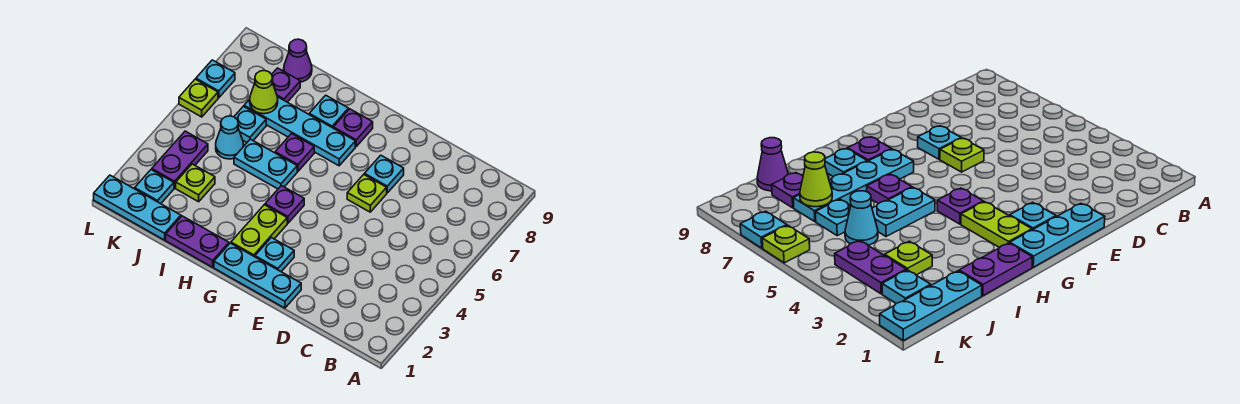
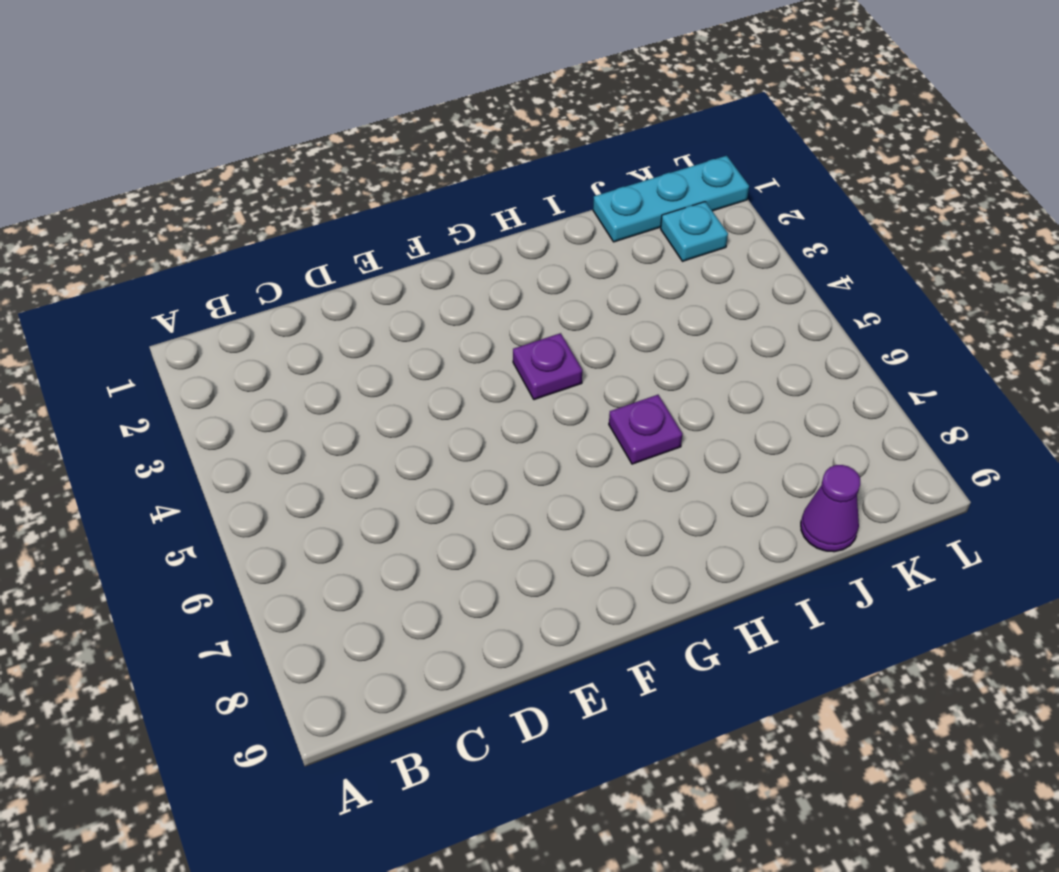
none -> cyan plate E1:G1 level 1
none -> lime plate E6 level 1
none -> cyan plate E7 level 1

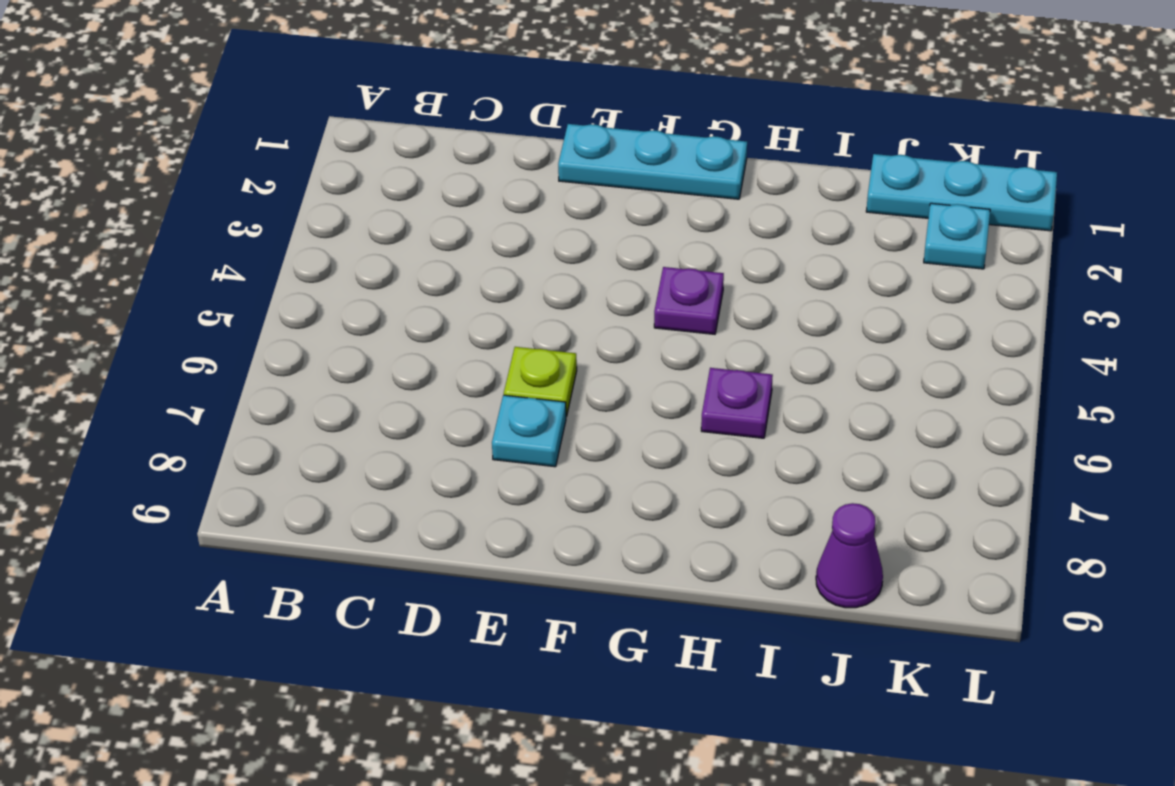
none -> cyan plate F2 level 1
none -> lime plate G2:G3 level 1
none -> cyan plate G7:J7 level 1

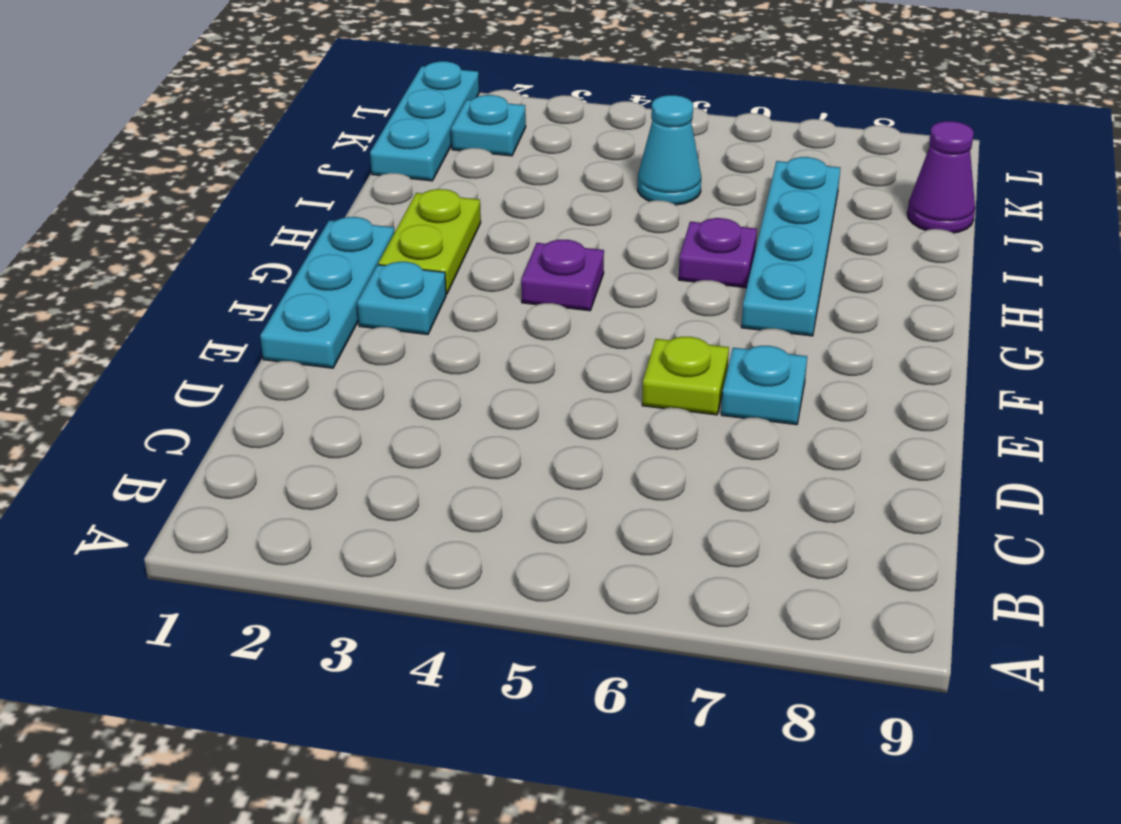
lime plate G2:H2 level 1 -> lime plate G2:G3 level 1
none -> purple plate G8 level 1
none -> purple plate H1:I1 level 1
none -> cyan plate H5:I5 level 1

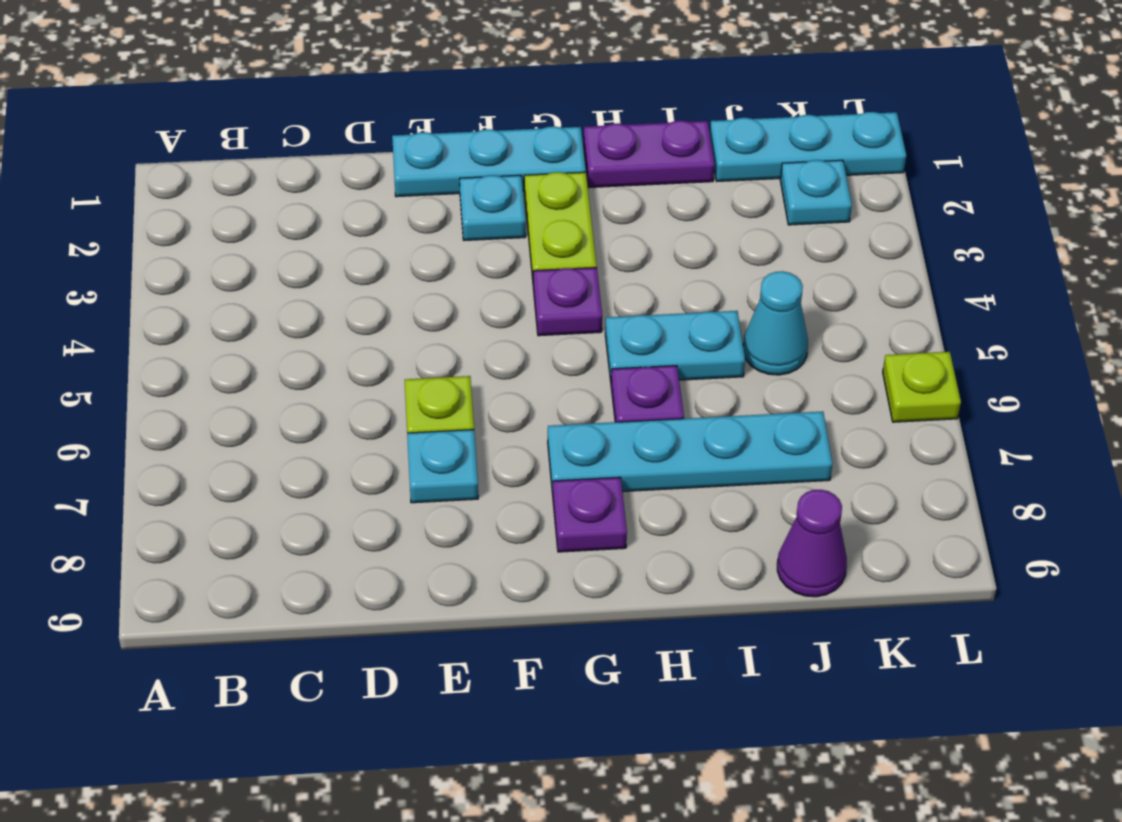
none -> cyan plate H8 level 1
none -> lime plate J3 level 1
none -> cyan plate J6 level 1

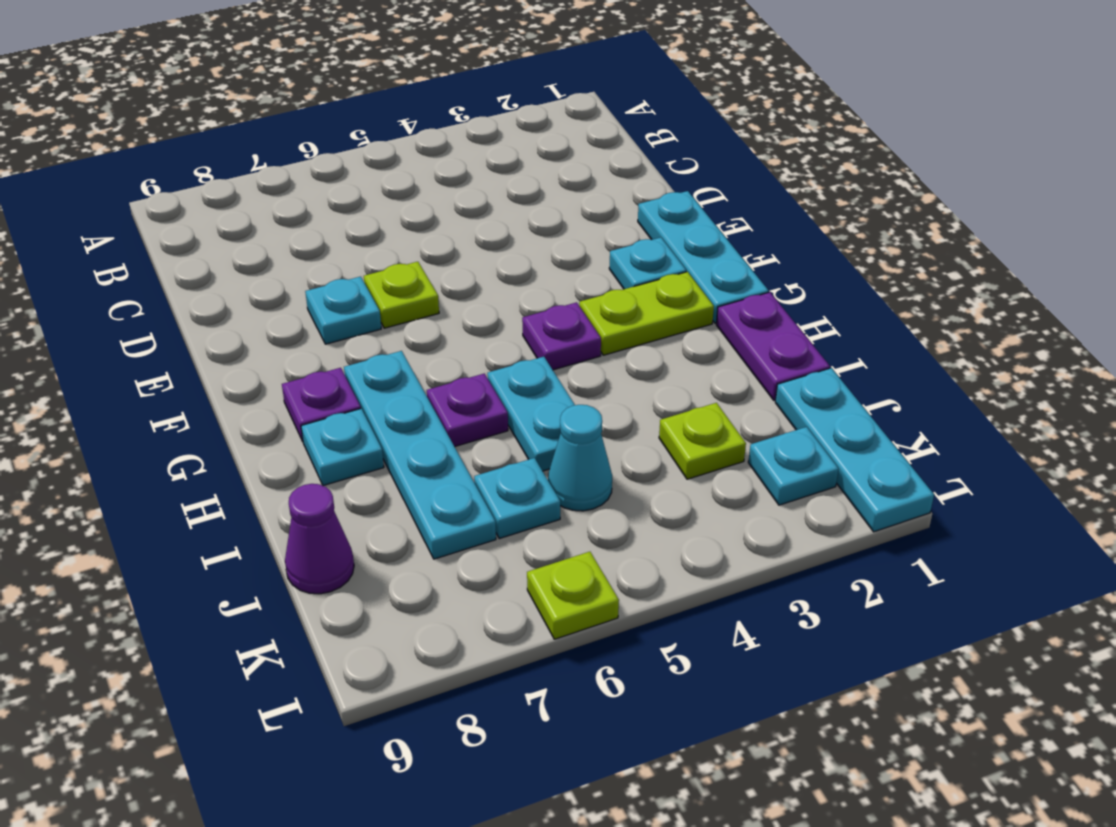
none -> purple plate J8 level 1
none -> purple plate K3:K4 level 1
none -> cyan plate L7 level 1

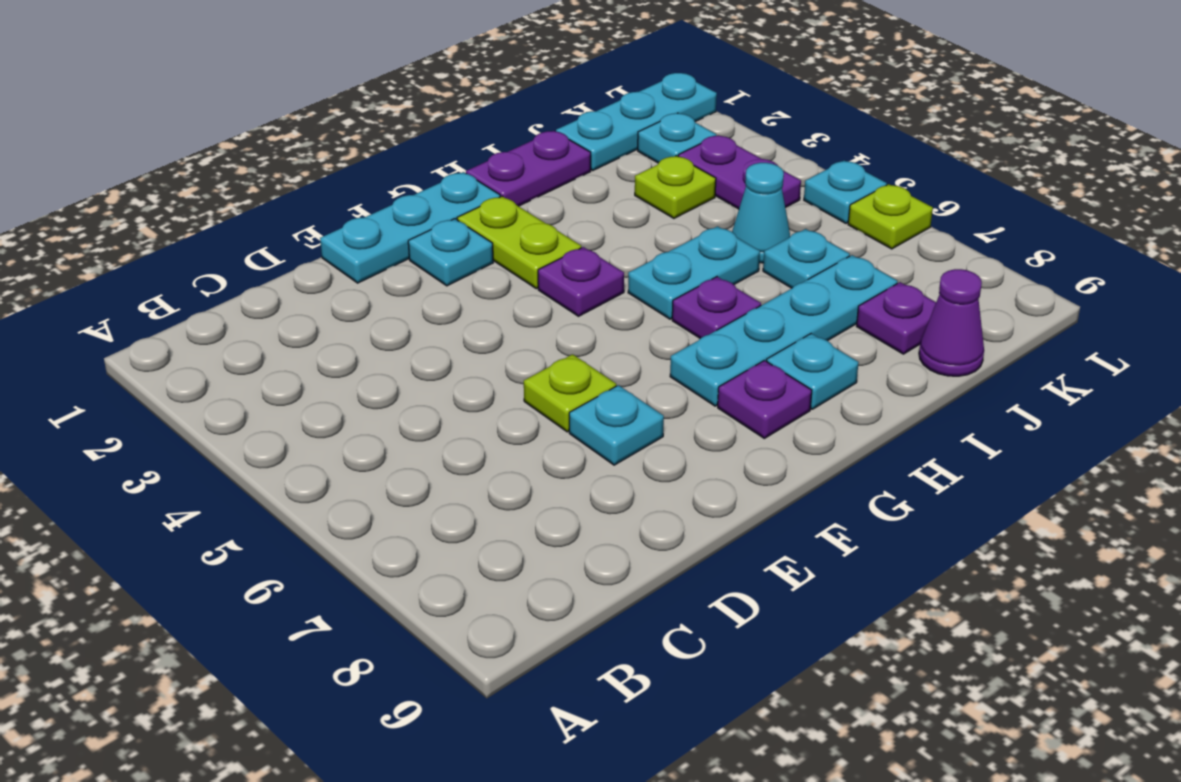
cyan plate L5 level 1 -> cyan plate L7 level 1
none -> lime cone J7 level 2

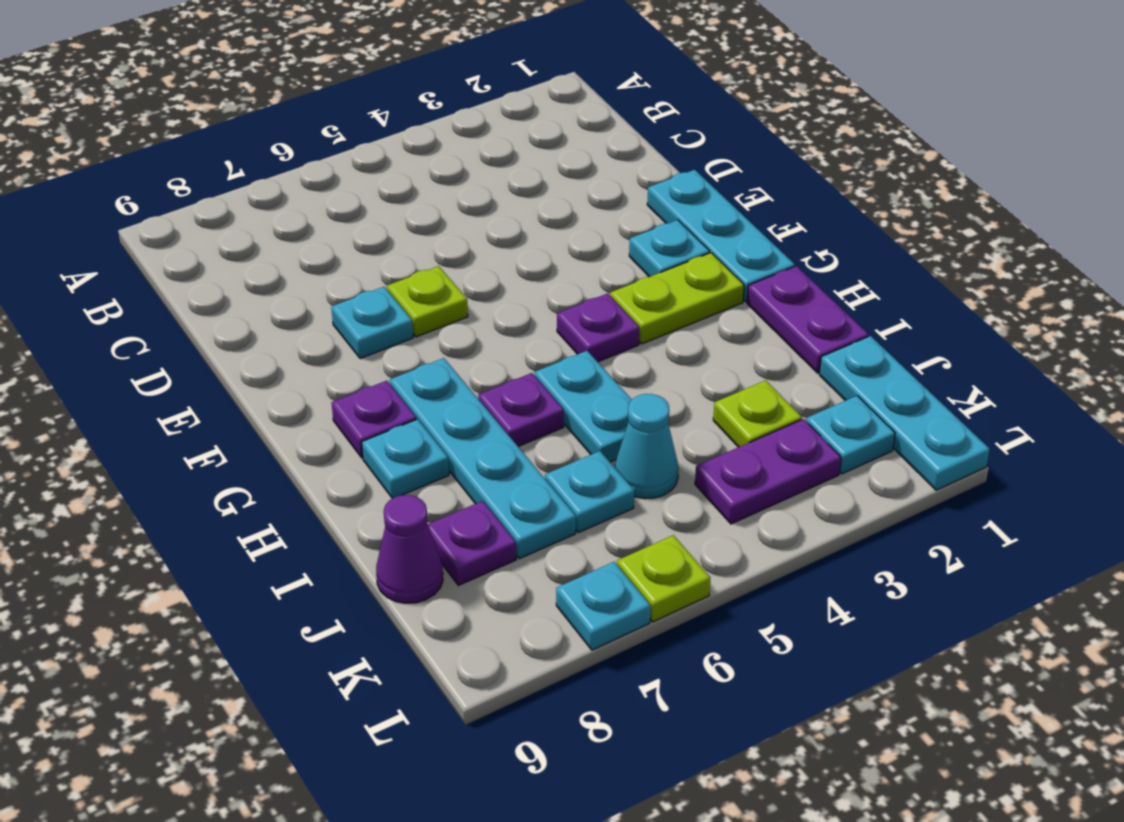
none -> lime cone J7 level 2

